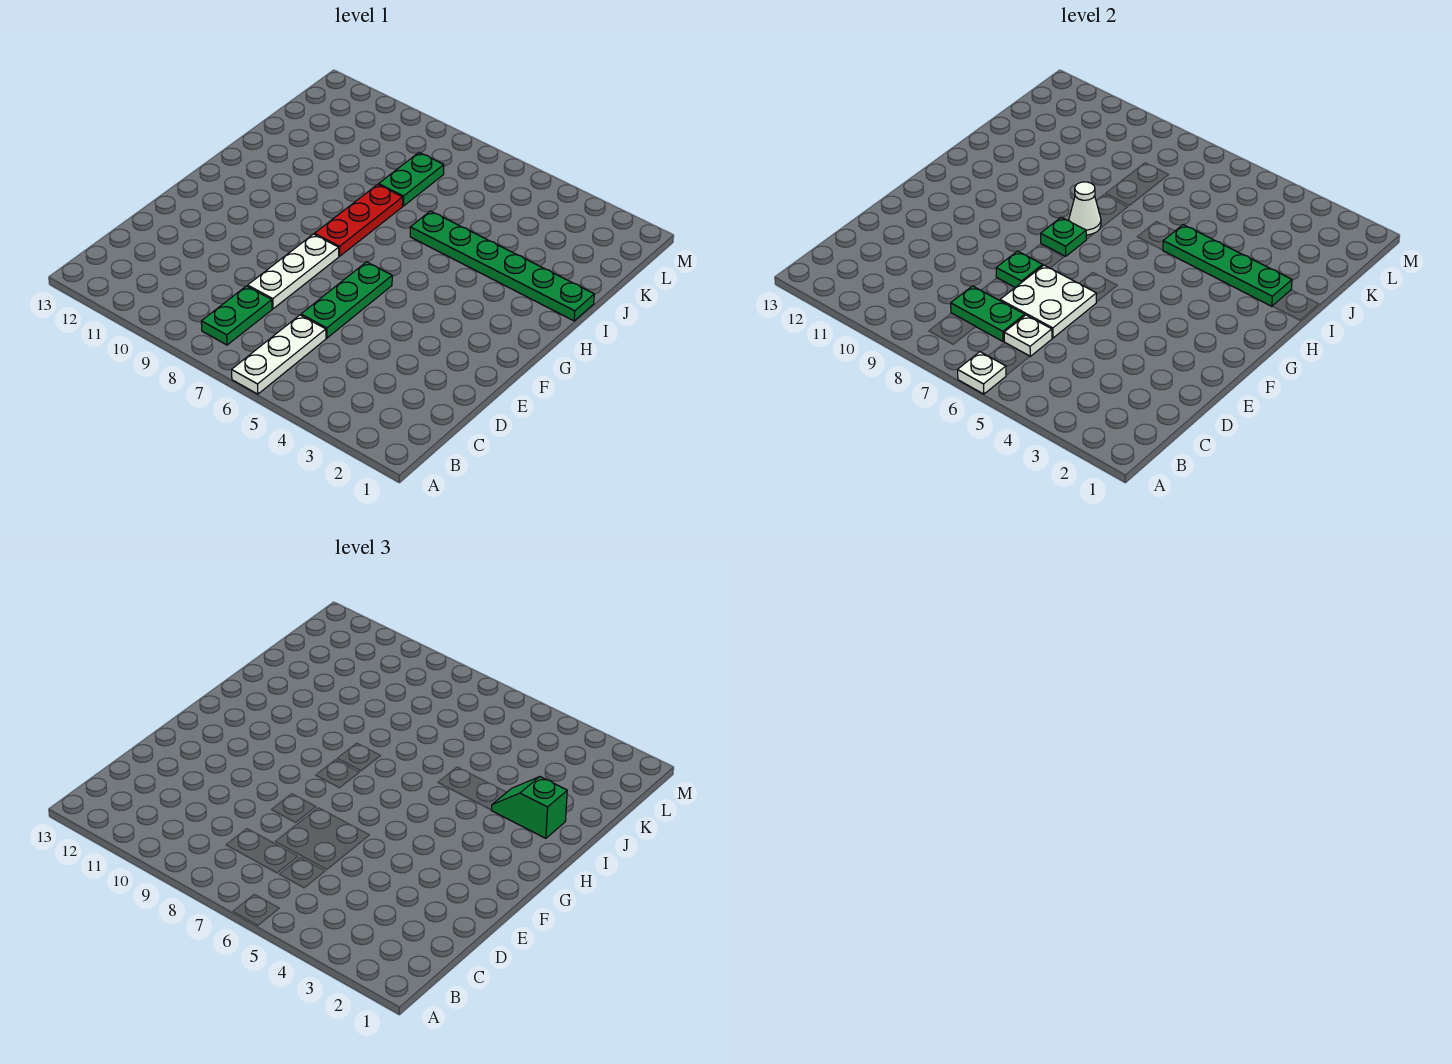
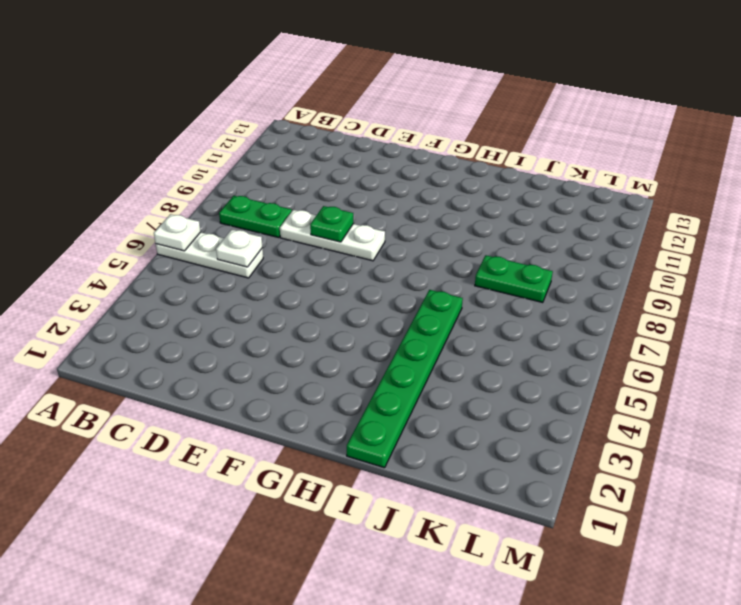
none -> green plate D6:F6 level 1
none -> red plate G8:I8 level 1
none -> green plate C7:C8 level 2

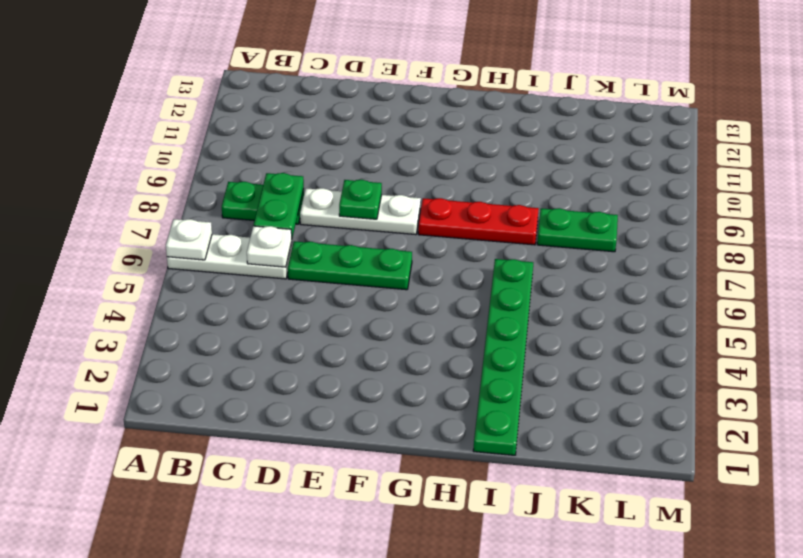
none -> white plate D6:E7 level 2
none -> green plate G8 level 2
none -> white cone H8 level 2

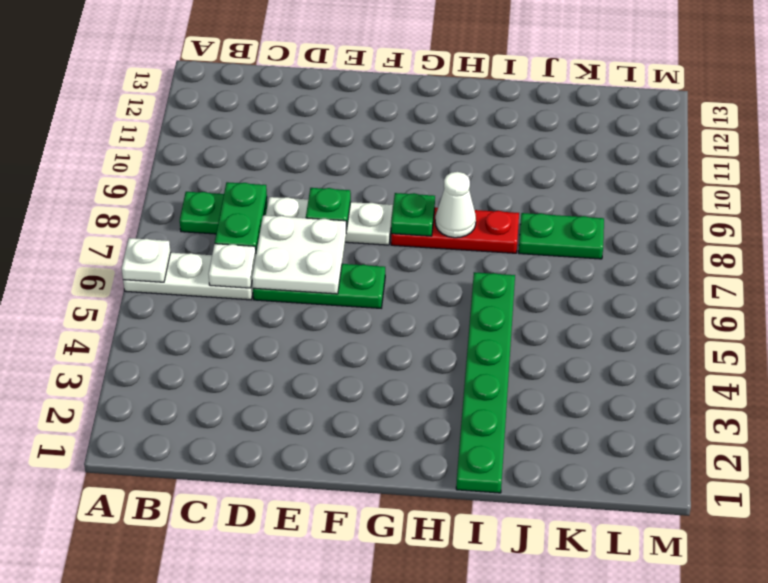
none -> green plate I2:I5 level 2
none -> green slope I2:I3 level 3 top 2

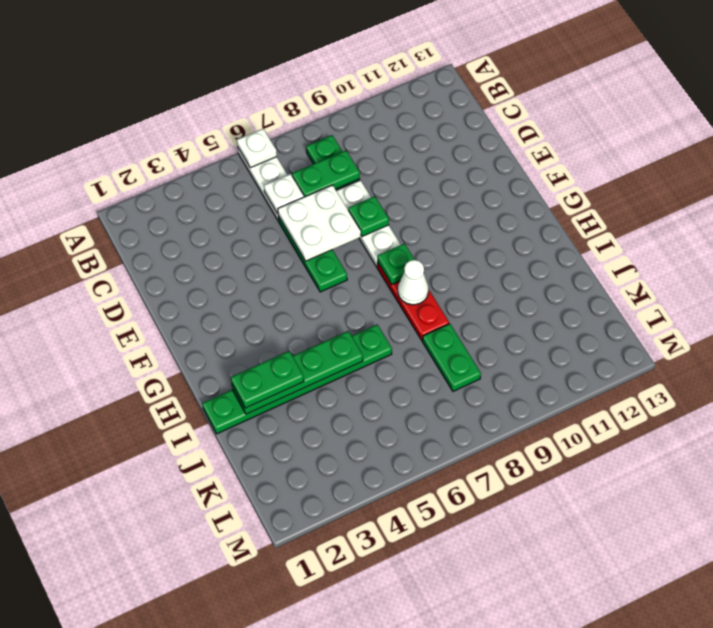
green plate I2:I3 level 3 -> green slope I2:I3 level 3 top 2

